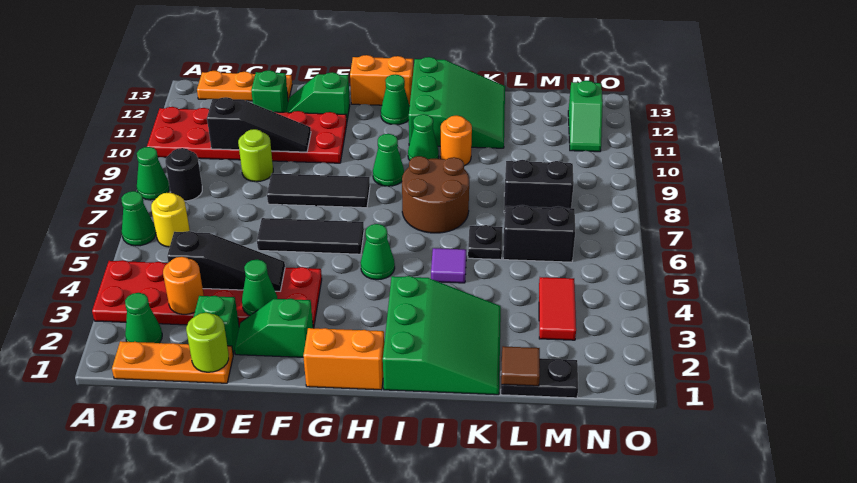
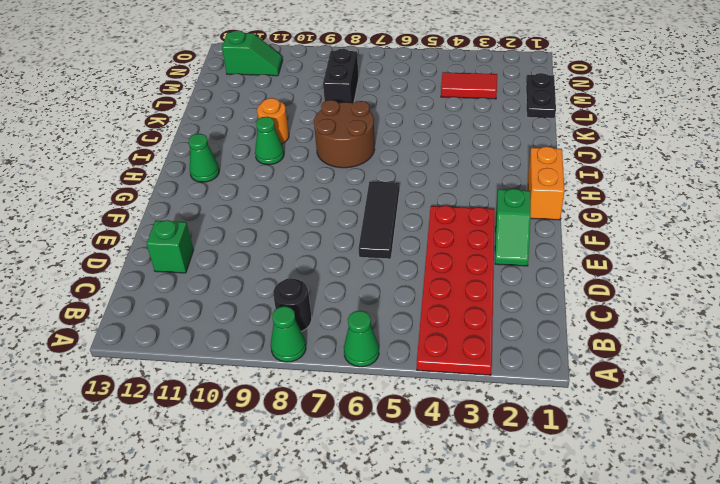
none -> red plate A10:F11 level 1
none -> orange plate B1:D1 level 1
none -> green cone B2 level 1
none -> yellow round brick B6 level 1

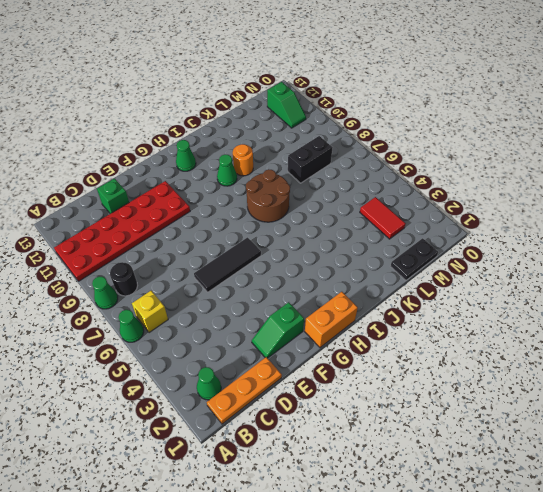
yellow brick B6 level 1 -> yellow round brick B6 level 1
none -> red plate A3:F4 level 1
none -> orange plate B13:D13 level 1
none -> green brick D2 level 1
none -> lime round brick D9 level 1

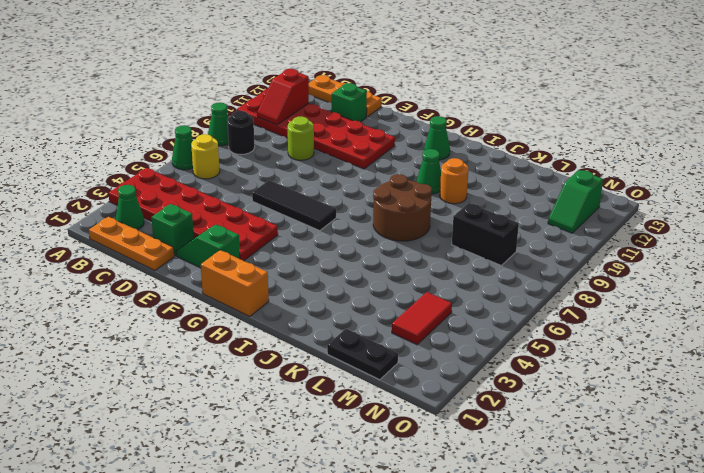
red slope B10:B11 level 2 top 11 -> none
none -> black tile E8:G8 level 1
none -> green slope E12:F12 level 1 top F
none -> orange brick G13:H13 level 1
none -> green cone H5 level 1

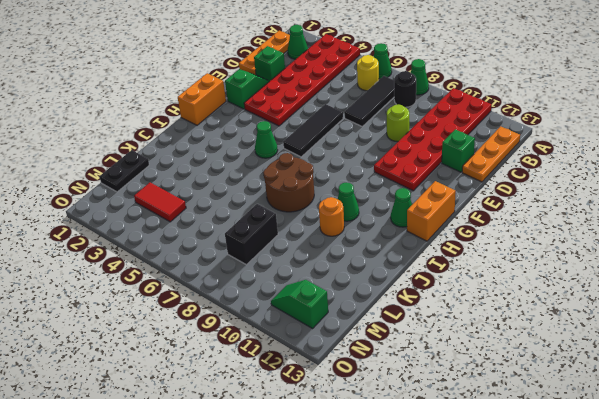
black tile B7:D7 level 1 -> black tile E8:G8 level 1
none -> green slope E12:F12 level 1 top F
none -> green cone H9 level 1
none -> green slope I1:K3 level 1 top I
none -> green slope I11:K13 level 1 top I

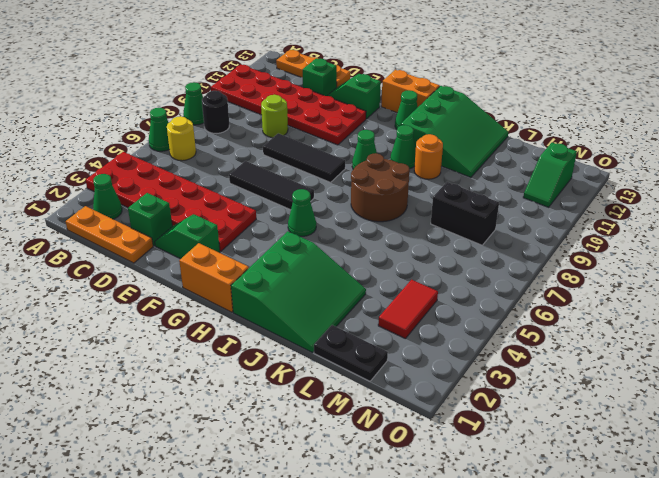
none -> purple tile J5 level 1
none -> black plate K6 level 1
none -> black brick L6:M6 level 1
none -> orange round brick C3 level 2

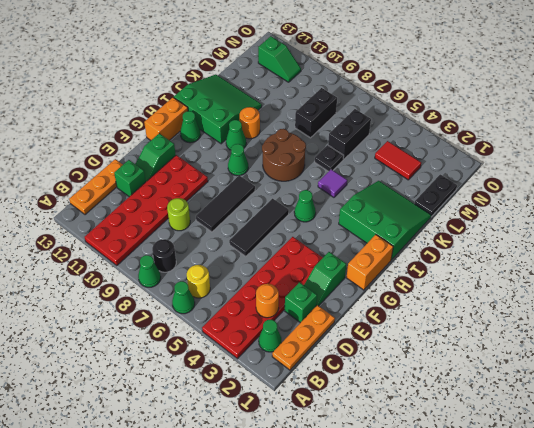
none -> black slope C4:E4 level 2 top C
none -> black slope C10:E10 level 2 top C
none -> lime round brick D1 level 2
none -> green cone E3 level 2

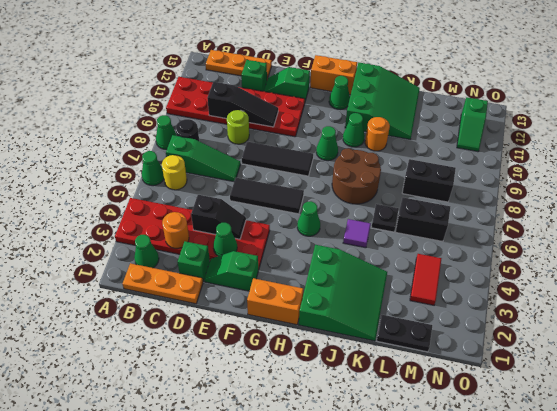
green slope B7:D7 level 1 top B -> none
black slope D4:E4 level 2 top D -> black slope C4:E4 level 2 top C
none -> lime round brick D1 level 2
none -> brown tile L1 level 2

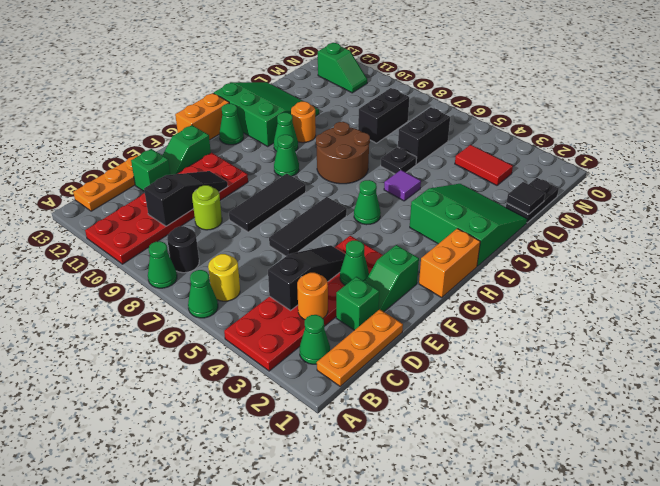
black tile L1 level 2 -> brown tile L1 level 2
none -> lime round brick D1 level 2

